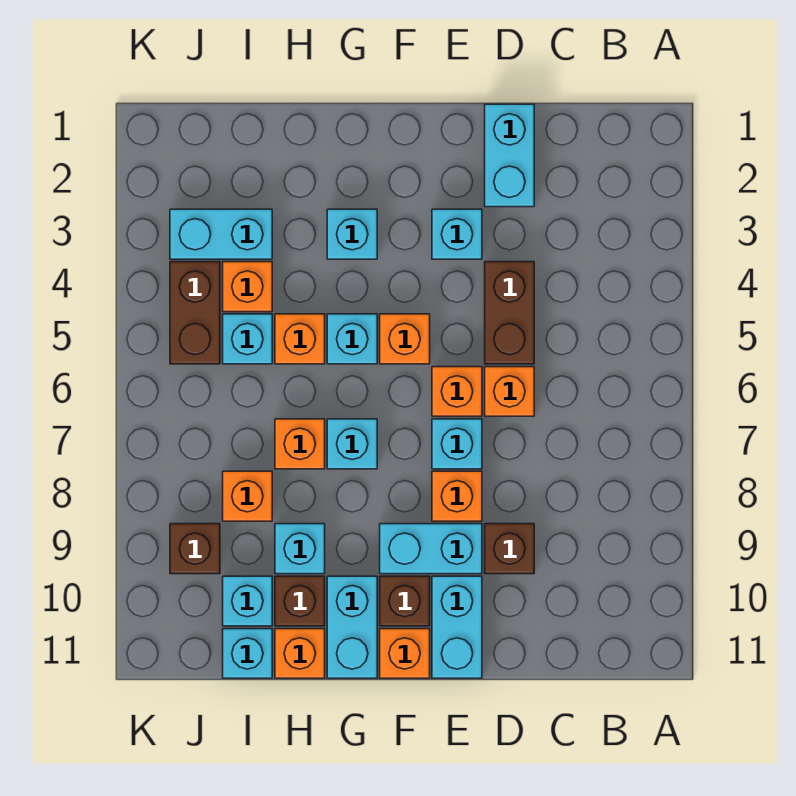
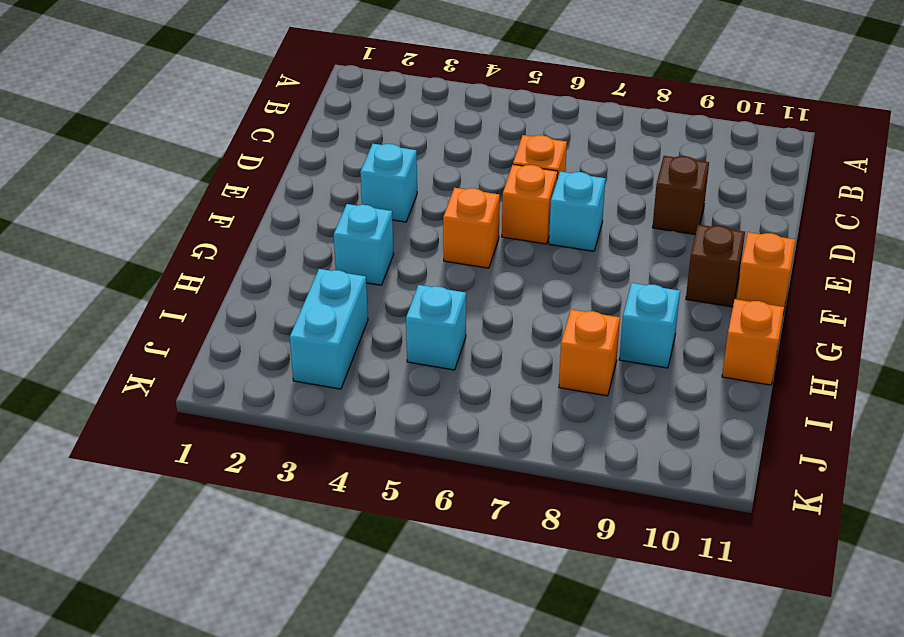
none -> cyan brick D1:D2 level 1
none -> brown brick D4:D5 level 1
none -> orange brick E8 level 1
none -> cyan brick E9:F9 level 1

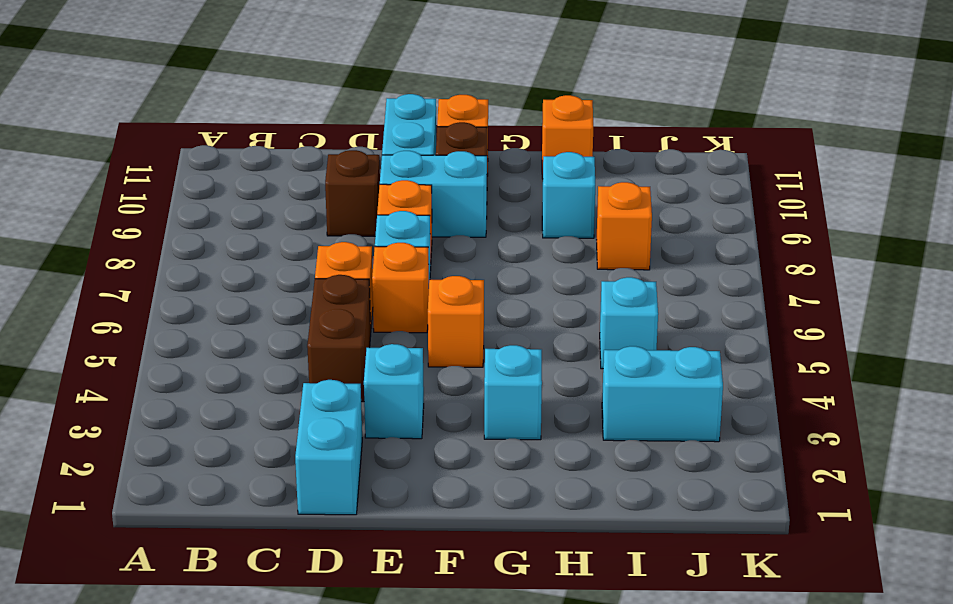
none -> cyan brick G5 level 1
none -> cyan brick G7 level 1
none -> cyan brick G10:G11 level 1
none -> orange brick H5 level 1

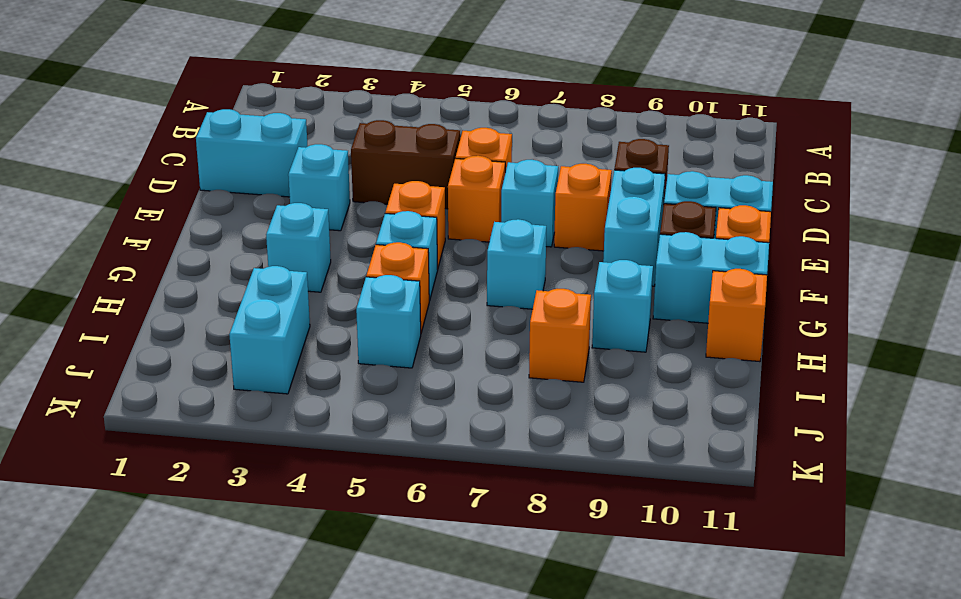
none -> orange brick H7 level 1
none -> brown brick H10 level 1
none -> orange brick I4 level 1
none -> cyan brick I10 level 1

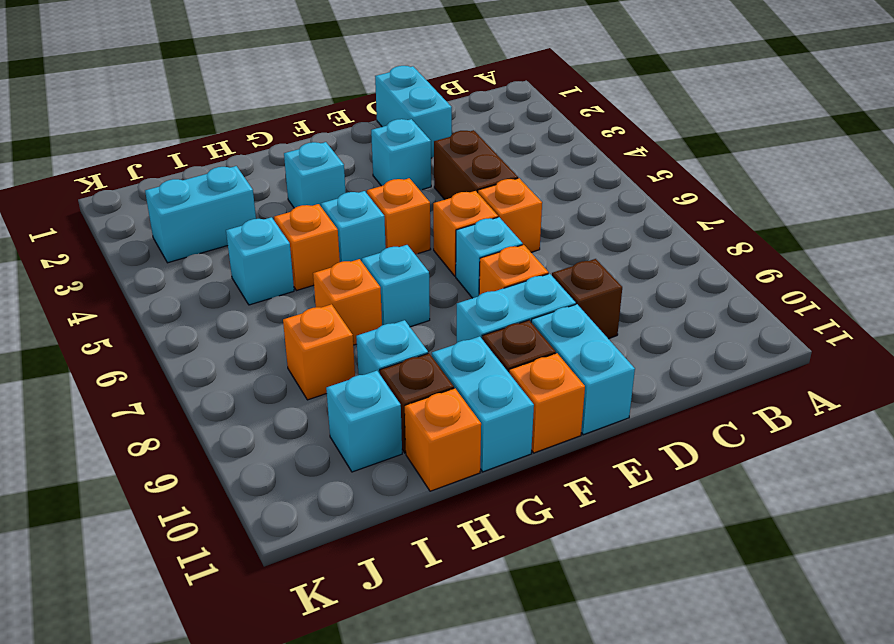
none -> orange brick I4 level 1
none -> cyan brick I11 level 1
none -> brown brick J4:J5 level 1
none -> brown brick J9 level 1

